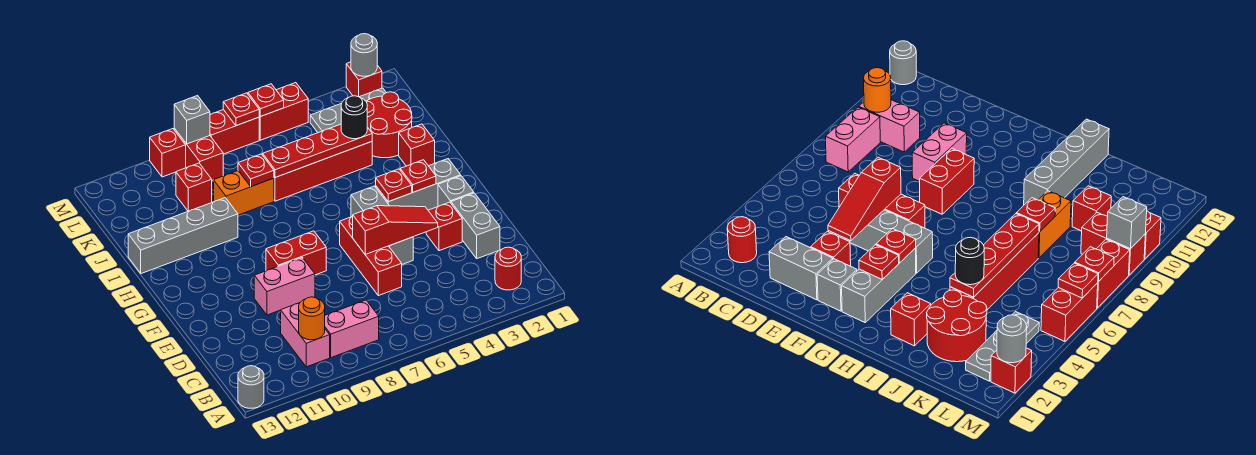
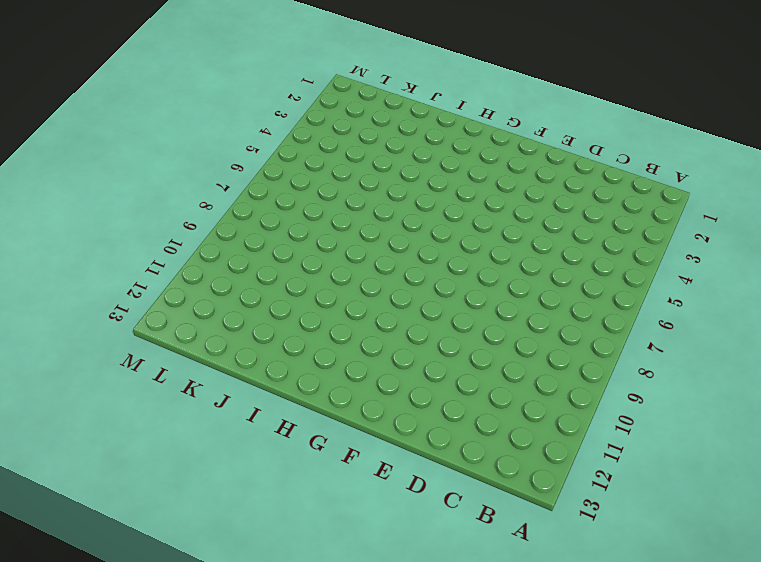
none -> grey round brick A13 level 1
none -> red round brick B2 level 1
none -> pink brick B8:B9 level 1
none -> pink brick B10:C10 level 1

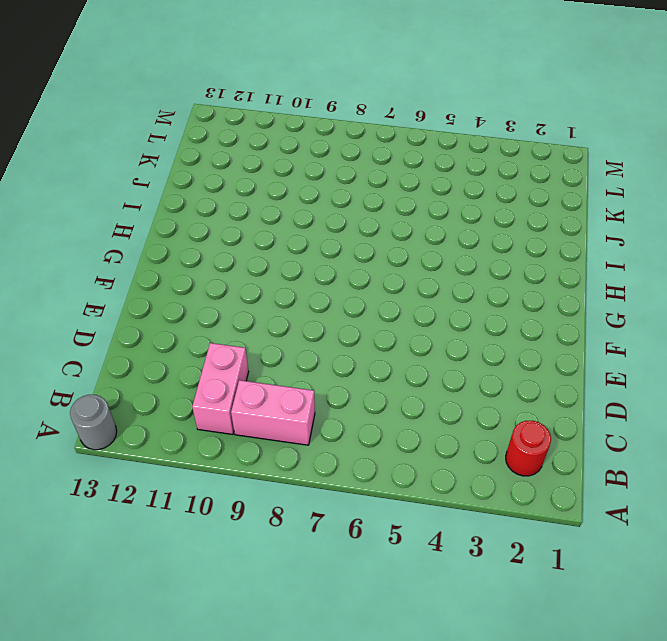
none -> grey brick D2:E2 level 1
none -> red brick D6:F6 level 1
none -> red brick E3 level 1
none -> grey brick E5:G5 level 1

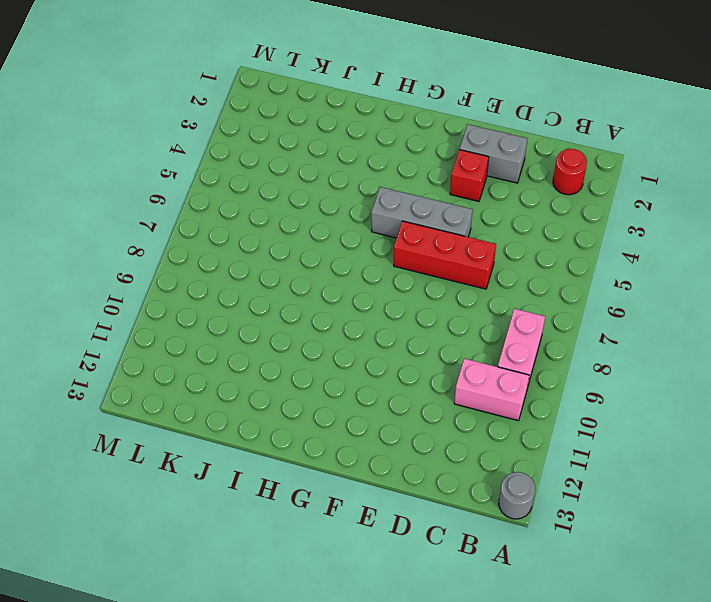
none -> pink brick E9:E10 level 1
none -> grey brick F2 level 1
none -> red brick F8:F9 level 1
none -> grey brick G2:G4 level 1

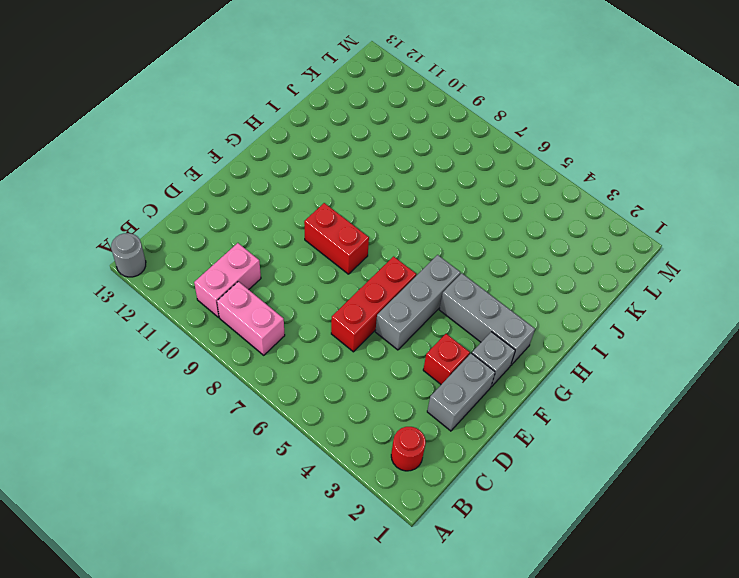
none -> pink brick E9:E10 level 1
none -> red brick I2 level 1
none -> grey brick I10:I13 level 1
none -> red round brick J2:K3 level 1

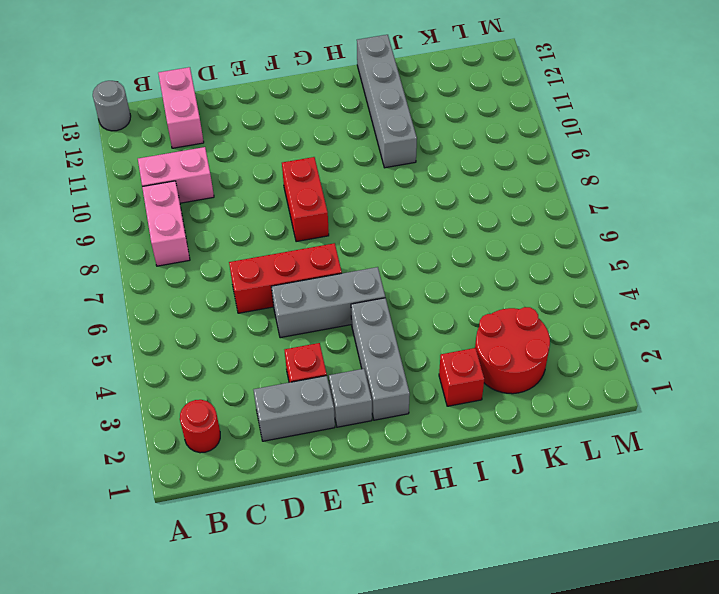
pink brick C12:C13 level 1 -> pink brick E9:E10 level 1
none -> red brick J4:J7 level 1
none -> orange brick J8:J9 level 1
none -> red brick K10 level 1
none -> grey plate L2:L4 level 1

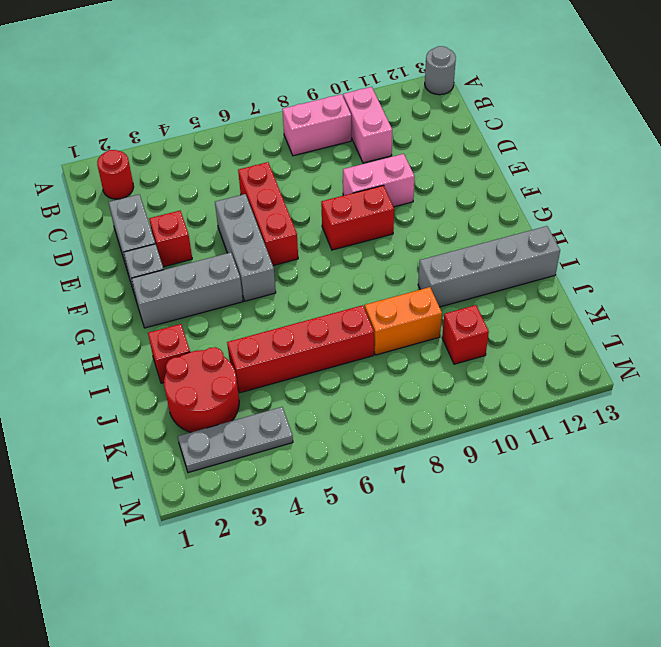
none -> red brick L9:M9 level 1
none -> red brick M2 level 1
none -> red brick M5:M6 level 1
none -> red brick M7:M8 level 1

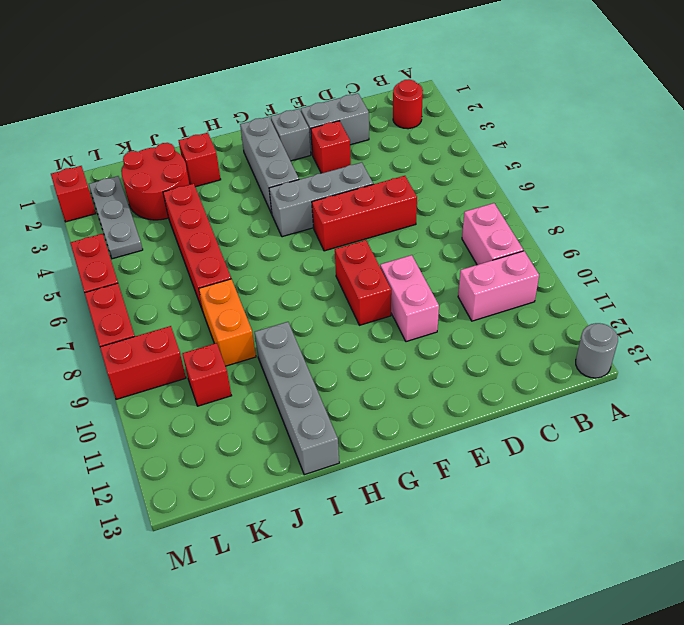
none -> red brick M10 level 1
none -> orange round brick B10 level 2
none -> red slope E4:E6 level 2 top 6
none -> red plate G3 level 2

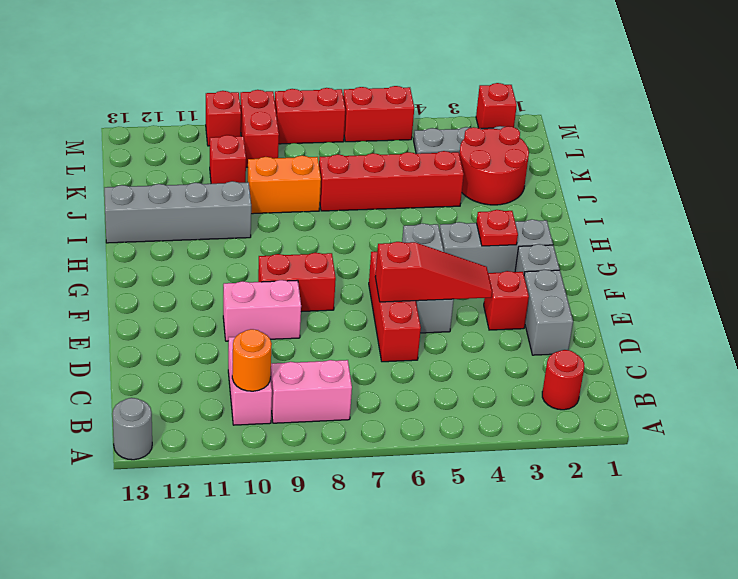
none -> red brick I2 level 1
none -> red plate G4 level 2
none -> red plate J4:J7 level 2
none -> red plate J8 level 2

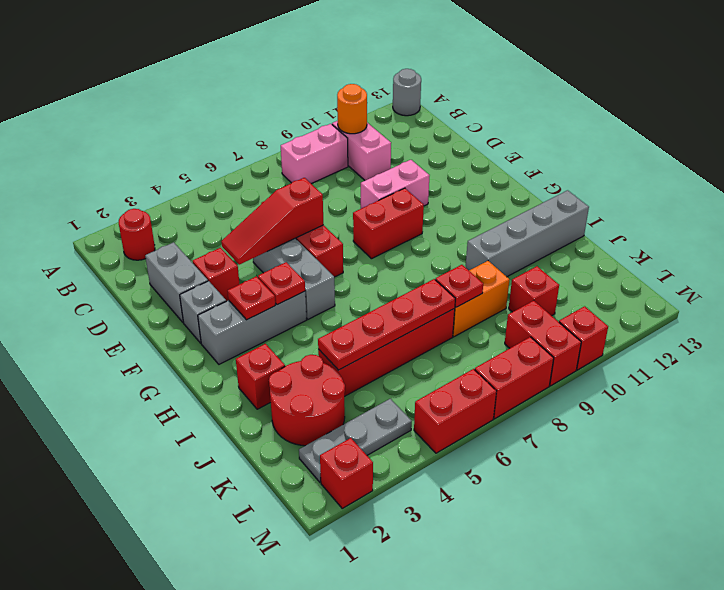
none -> grey round brick M2 level 2
none -> red plate M6 level 2
none -> red plate M7 level 2
none -> grey brick M9 level 2

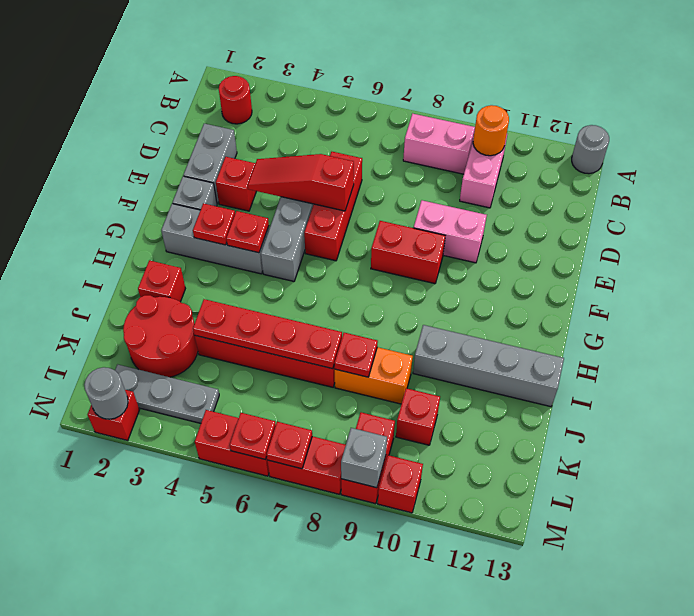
none -> black round brick J4 level 3

